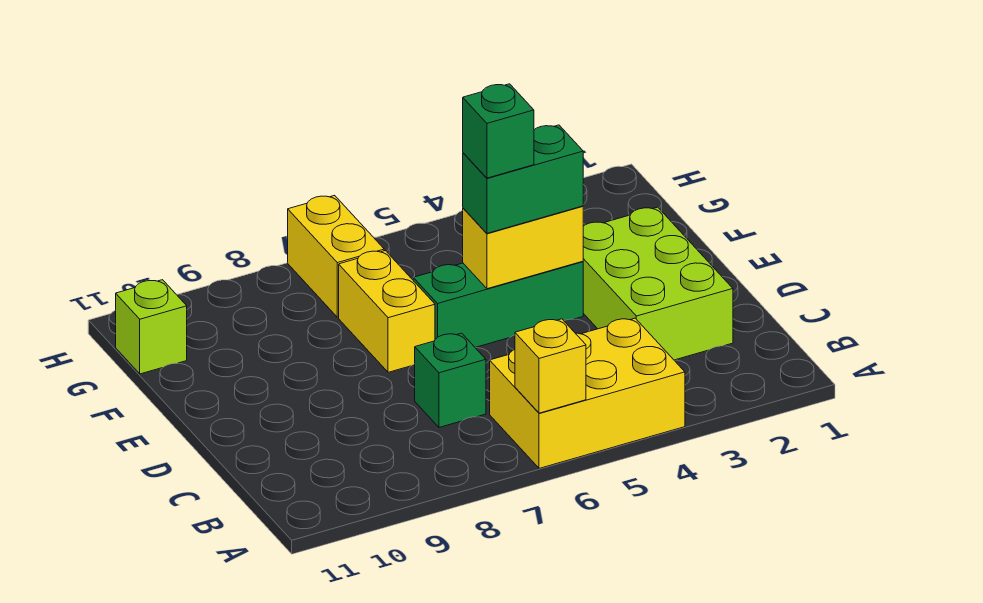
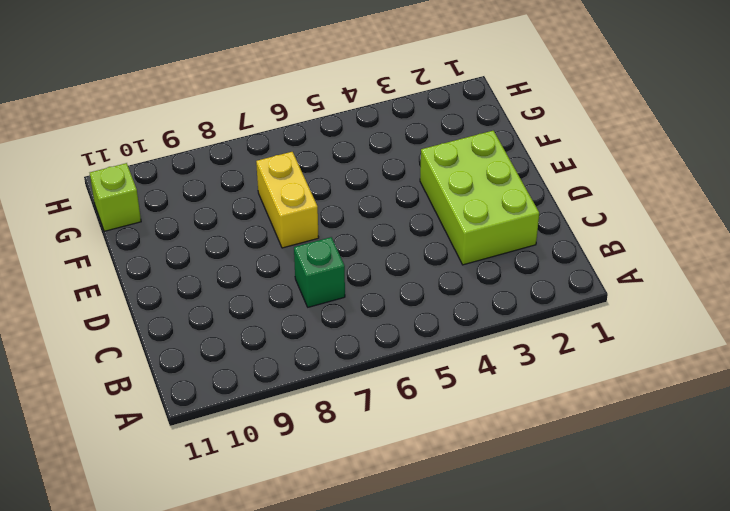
none -> yellow brick A4:B6 level 1
none -> green brick E4:E6 level 1

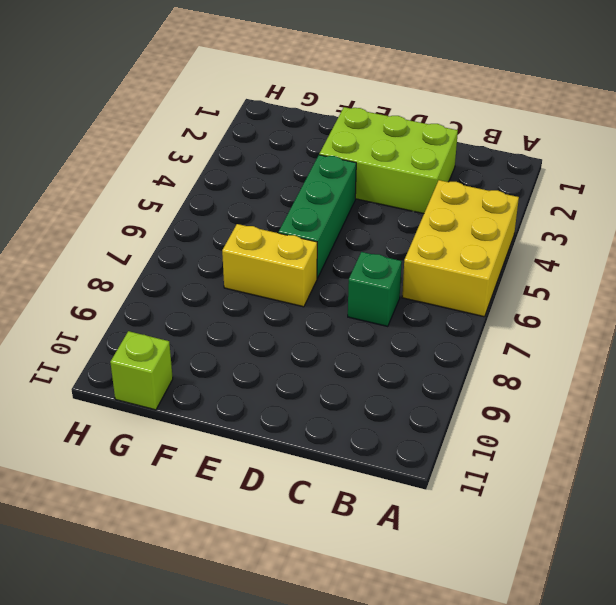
none -> yellow brick G7:H7 level 1
none -> yellow brick A6 level 2

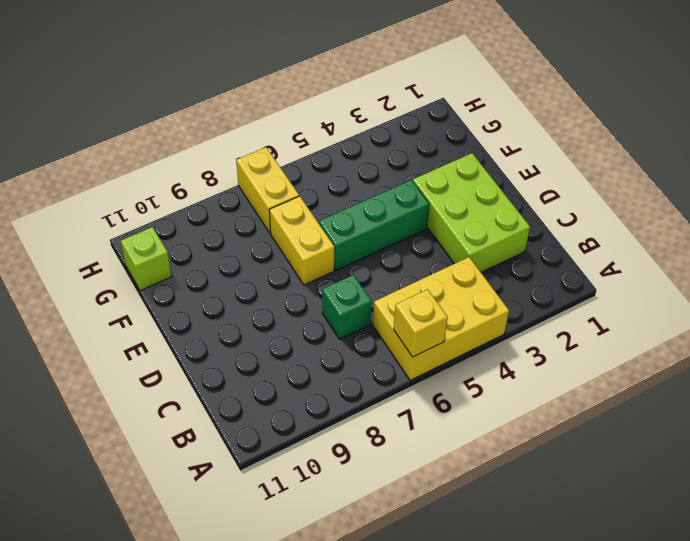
none -> yellow brick E4:E5 level 2
none -> green brick E4:E5 level 3

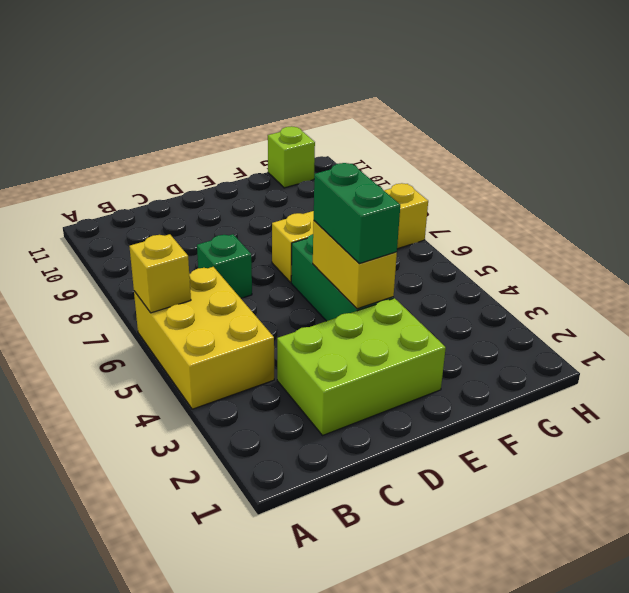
none -> green brick E5 level 4

